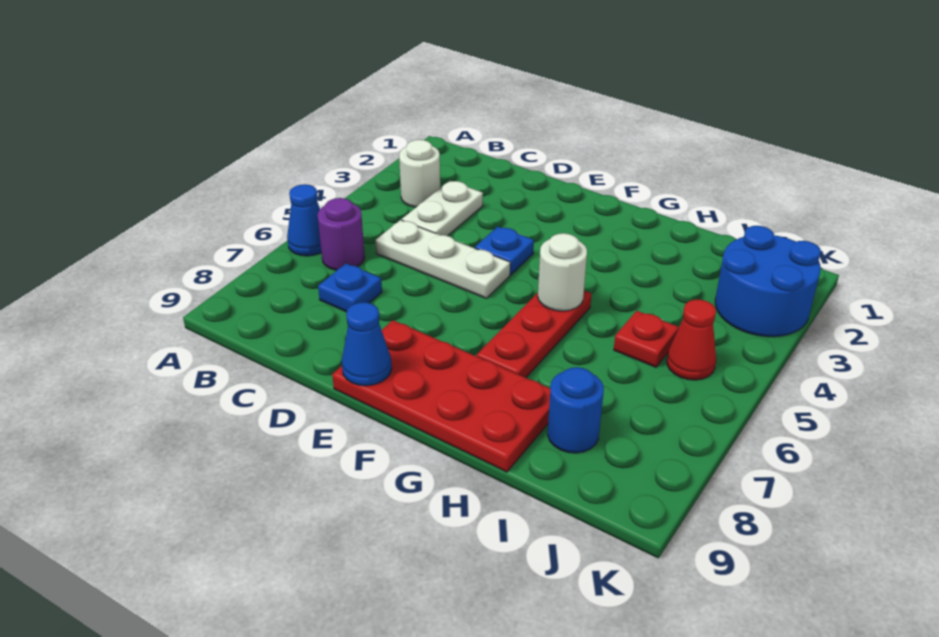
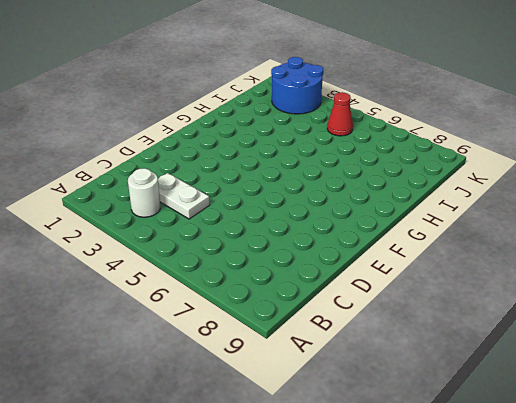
none -> blue cone A6 level 1
none -> purple round brick B6 level 1
none -> white plate C5:E5 level 1

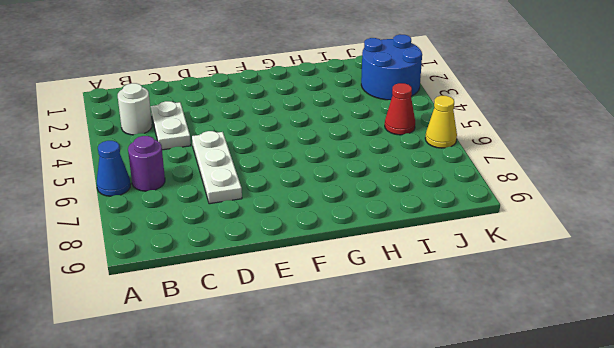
white plate D5:D7 level 1 -> white plate C5:E5 level 1
yellow cone K6 level 1 -> none
none -> blue plate C7 level 1
none -> blue plate E4 level 1
none -> red plate E8:H9 level 1

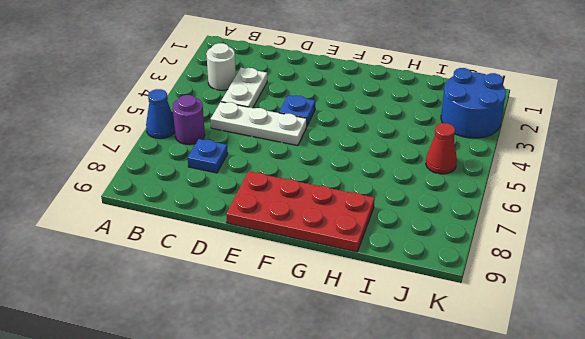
none -> red plate G5:G7 level 1
none -> red plate I5 level 1
none -> blue round brick I8 level 1

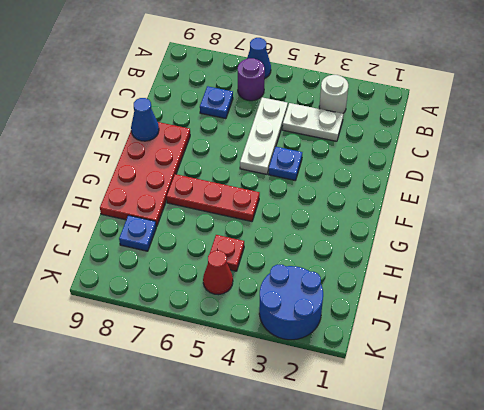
blue plate I8 level 1 -> blue round brick I8 level 1
none -> white round brick G5 level 2

